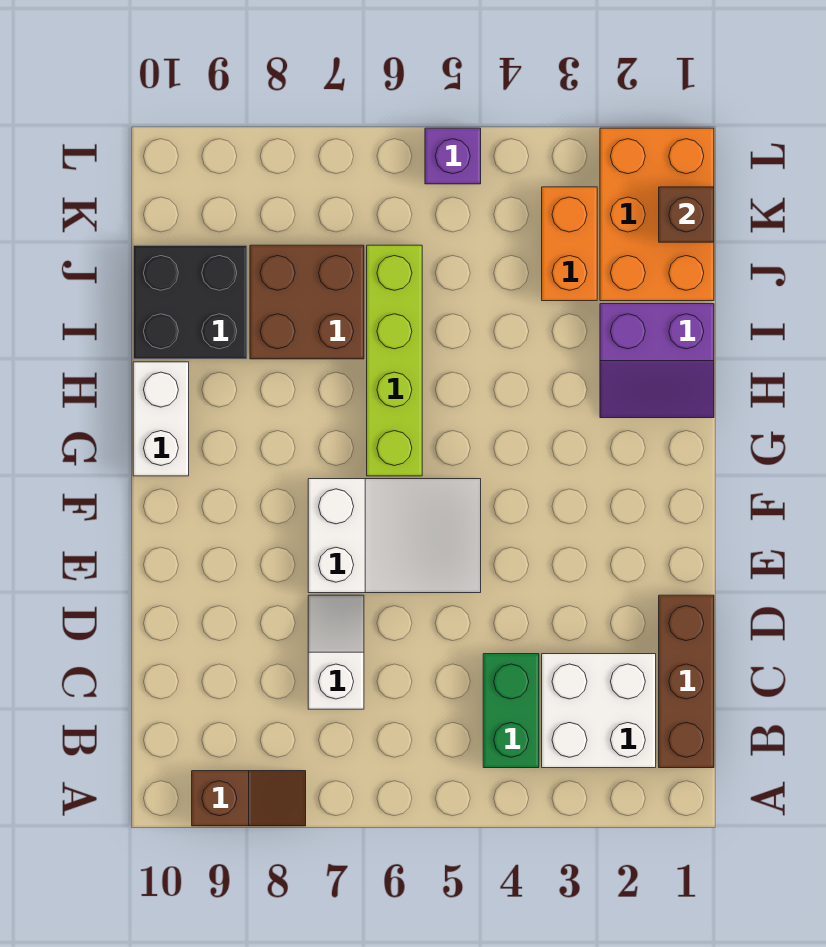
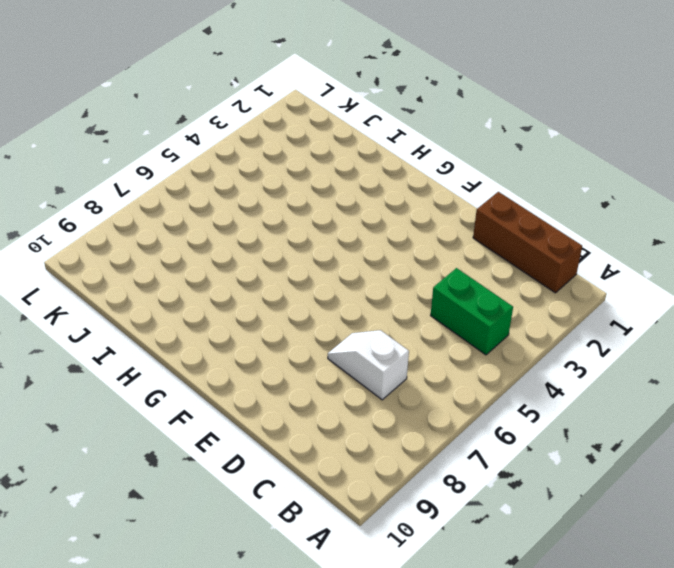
none -> brown slope A8:A9 level 1 top 9
none -> white brick B2:C3 level 1
none -> white slope E5:F7 level 1 top 7

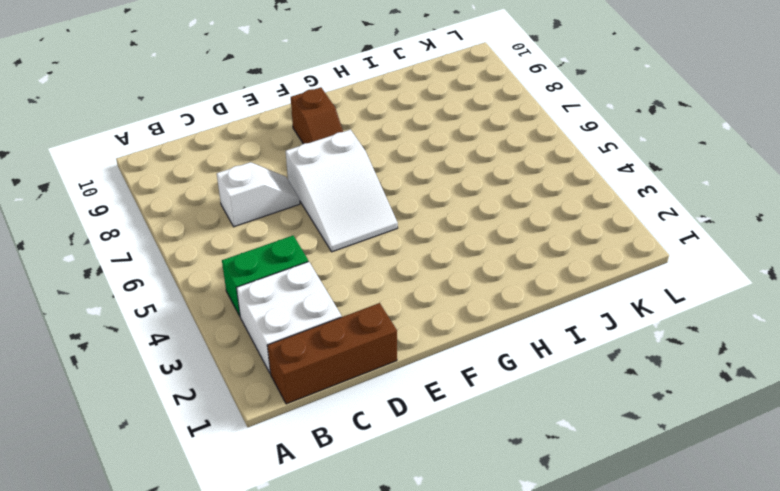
brown slope F8:F9 level 1 top 9 -> brown slope A8:A9 level 1 top 9
none -> lime brick G6:J6 level 1
none -> white brick G10:H10 level 1
none -> purple slope H1:I2 level 1 top I

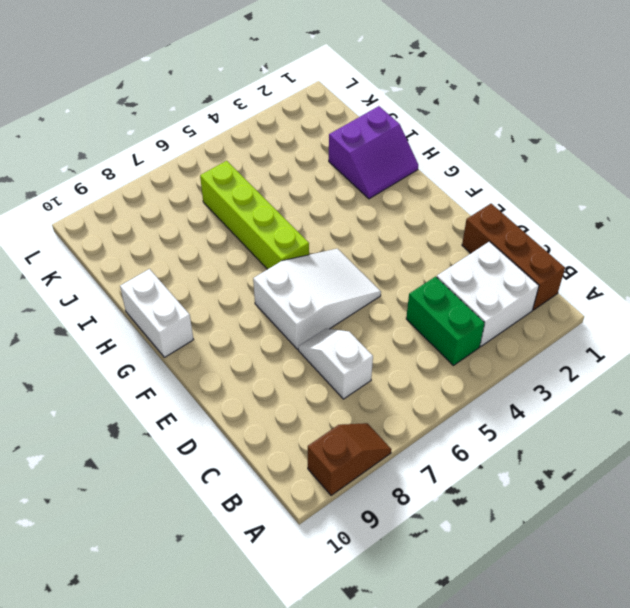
none -> brown brick I7:J8 level 1
none -> black brick I9:J10 level 1
none -> orange brick J1:L2 level 1

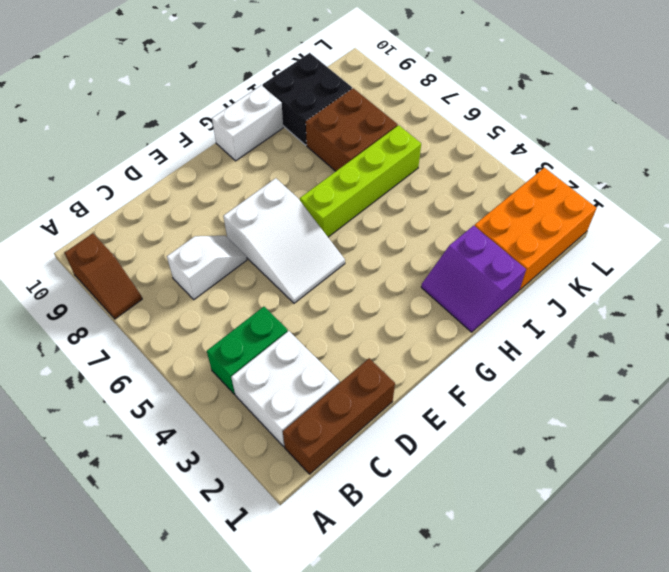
none -> orange brick J3:K3 level 1
none -> purple brick L5 level 1
none -> brown brick K1 level 2

